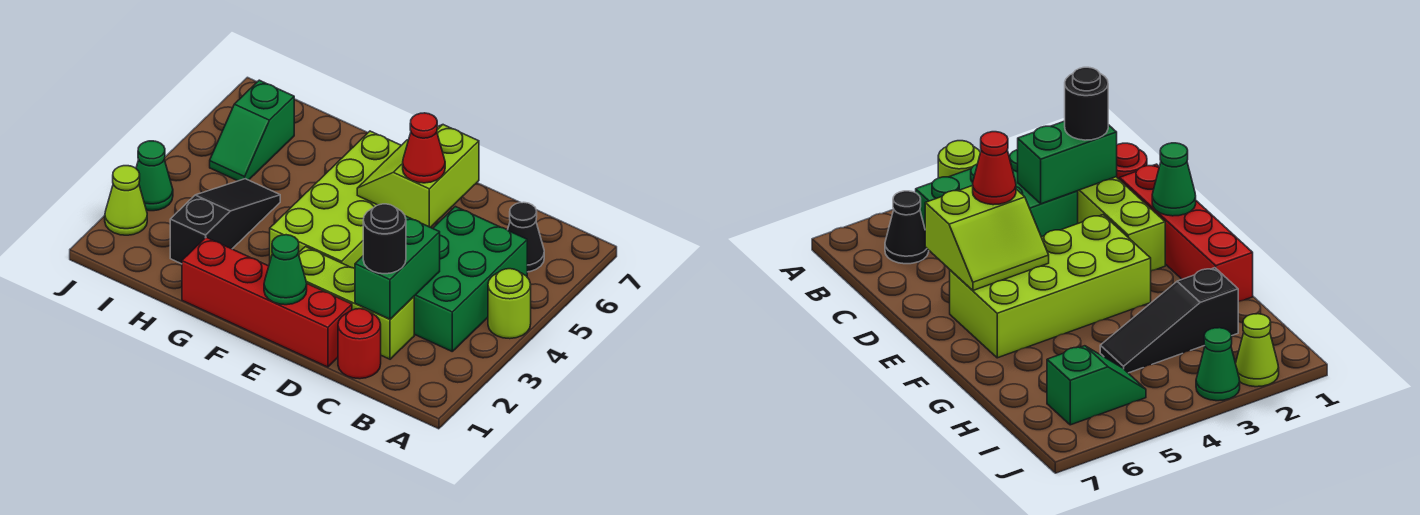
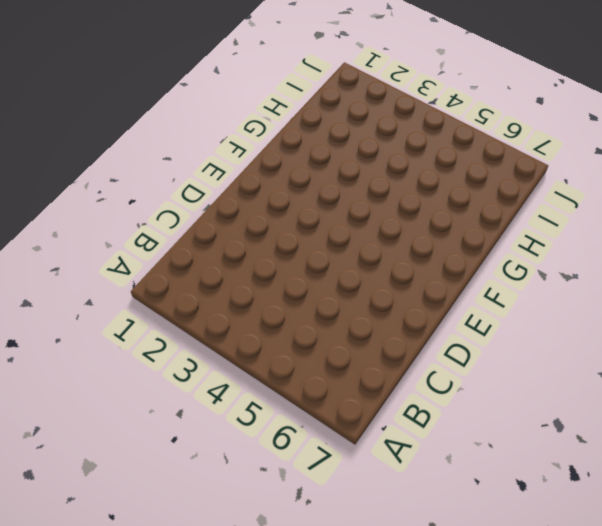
none -> lime round brick A4 level 1
none -> green brick B3:C5 level 1
none -> black cone B6 level 1

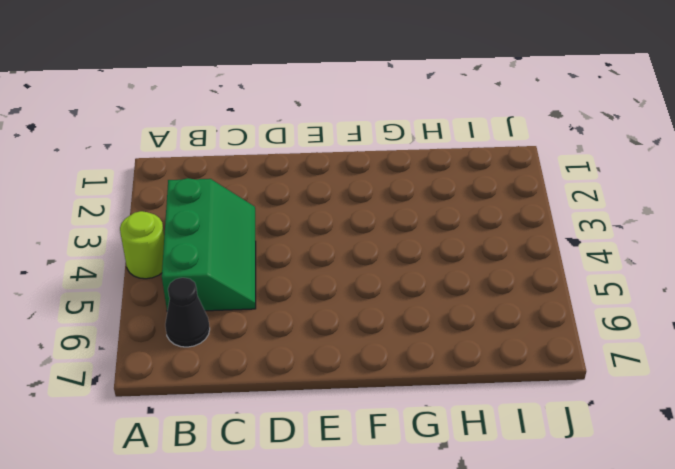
green slope B3:C5 level 1 top B -> green brick B3:C5 level 1
none -> red round brick C1 level 1
none -> lime brick C2:E2 level 1
none -> red brick D1:G1 level 1

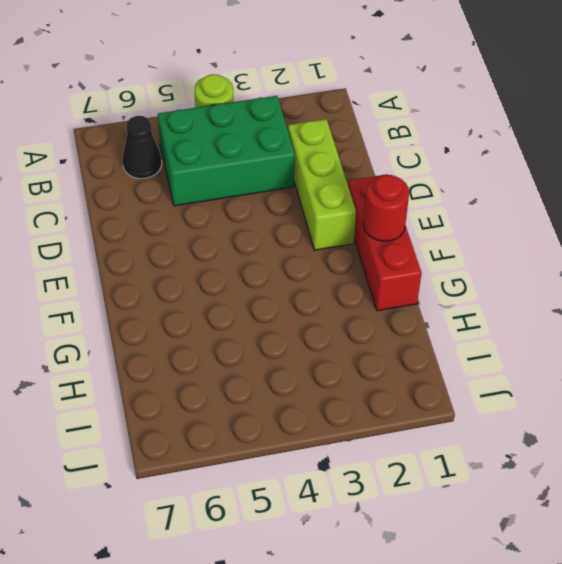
red brick E1:G1 level 1 -> red brick D1:G1 level 1
red round brick F1 level 2 -> red round brick C1 level 1
none -> lime brick E3:F6 level 1
none -> black slope H2:H4 level 1 top 2
none -> green slope I5:I6 level 1 top 6

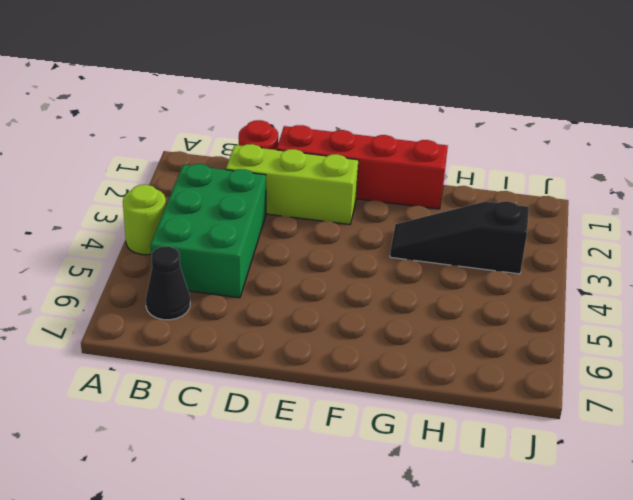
black slope G3:I3 level 1 top I -> black slope H2:H4 level 1 top 2
none -> lime brick E3:F6 level 1
none -> green slope I5:I6 level 1 top 6
none -> lime cone J2 level 1

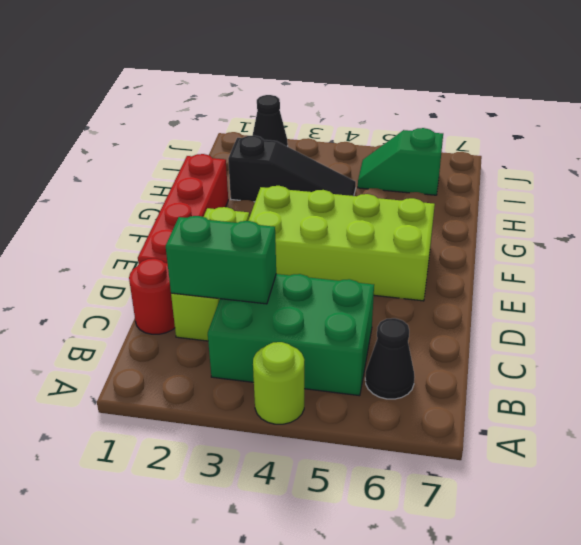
black cone J2 level 1 -> lime cone J2 level 1
none -> green cone J3 level 1
none -> lime slope D5:E6 level 2 top D
none -> green cone E1 level 2

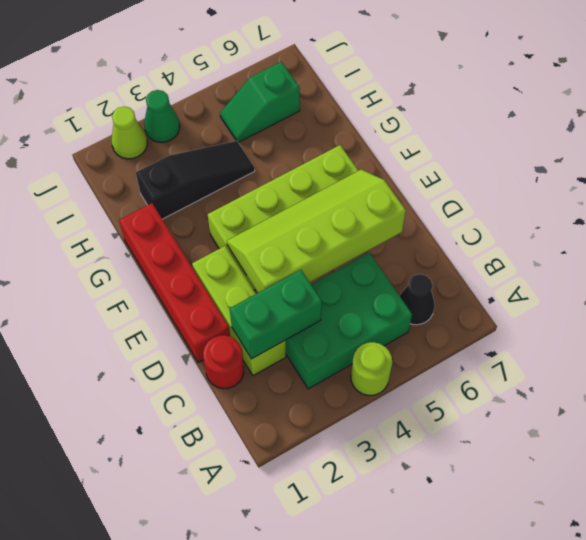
lime slope D3:E6 level 2 top D -> lime slope D5:E6 level 2 top D
none -> green cone E1 level 2
none -> black round brick C2 level 3
none -> red cone D5 level 3

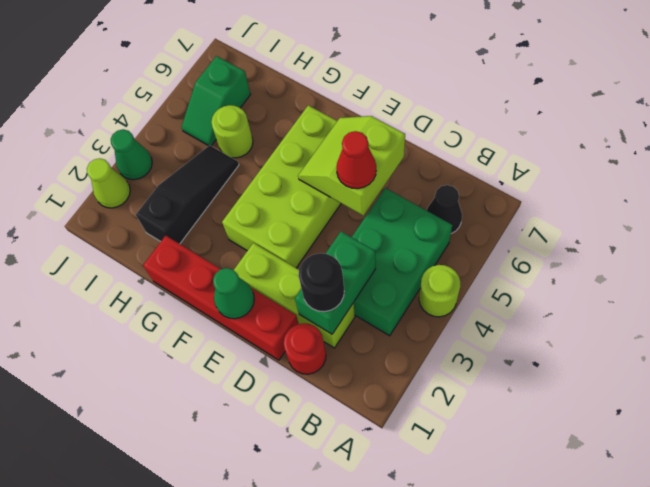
lime round brick H5 level 1 -> none

